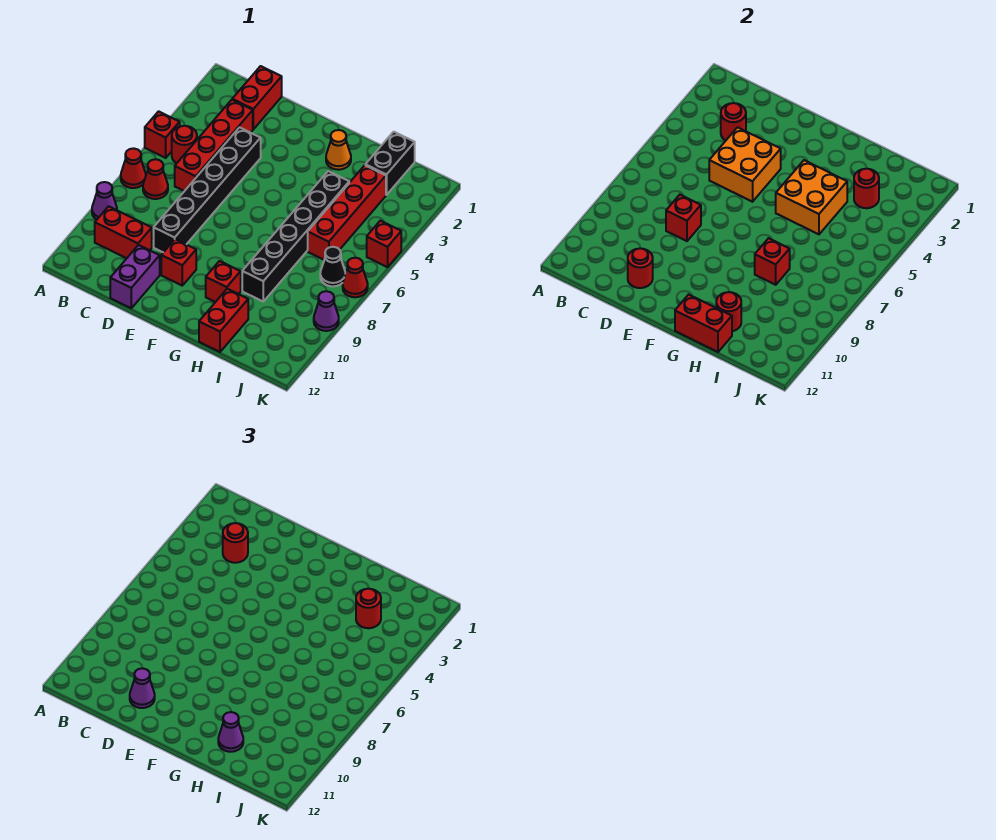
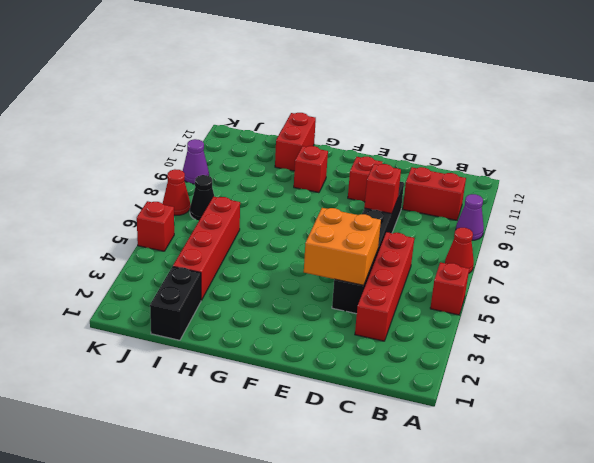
none -> red round brick B5 level 1
none -> red cone B7 level 1
none -> red brick C1:C2 level 1
none -> purple brick D11:D12 level 1

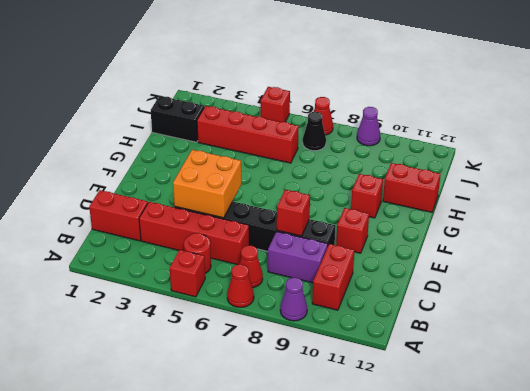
purple brick C8:C9 level 1 -> purple brick D11:D12 level 1
none -> orange cone G2 level 1
none -> black brick H4:H9 level 1
none -> red round brick C3 level 2
none -> red round brick D11 level 2

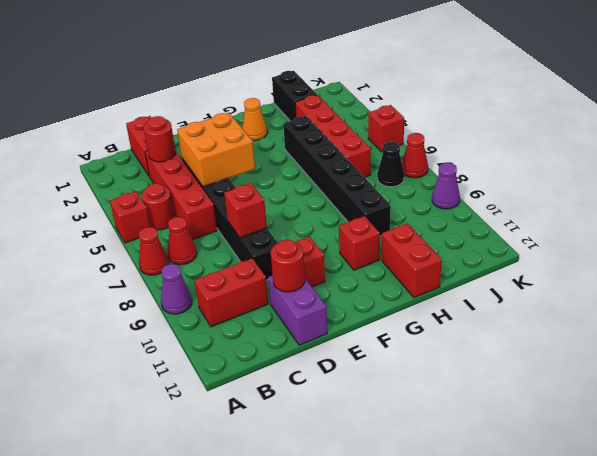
none -> orange brick G4:H5 level 2
none -> red brick G12:H12 level 2
none -> red brick H8 level 2
none -> red round brick H11 level 2

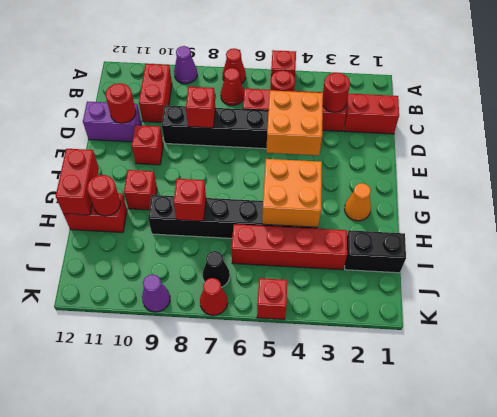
none -> red round brick I3 level 2
none -> red round brick C3 level 3
none -> purple cone D11 level 3
none -> purple cone H11 level 3

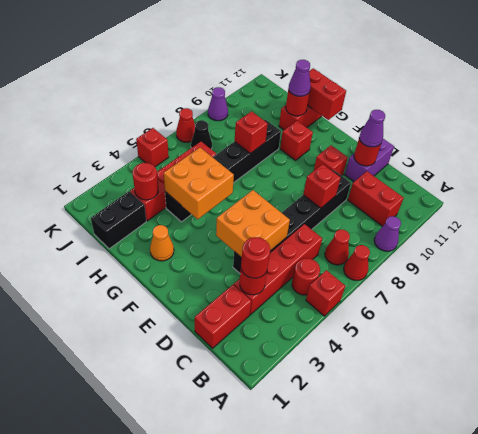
none -> red round brick I3 level 3

